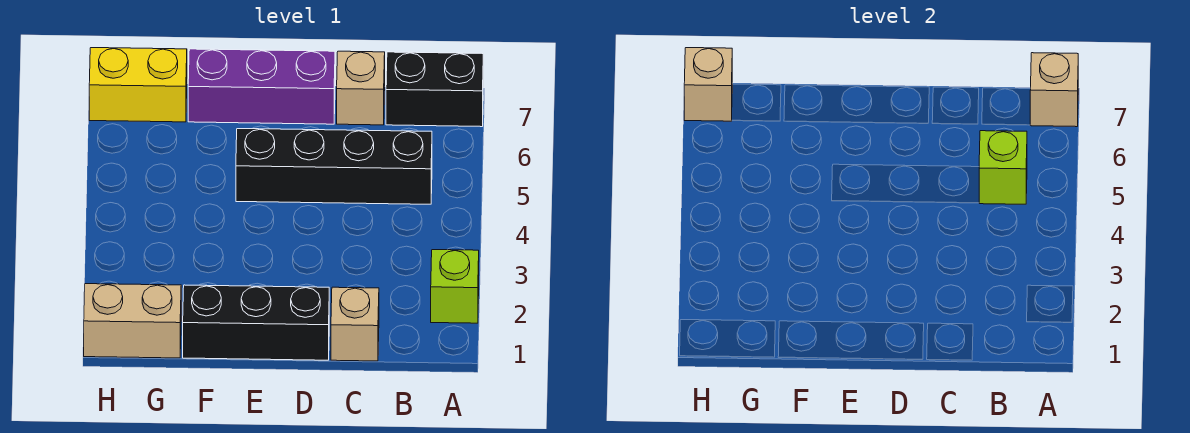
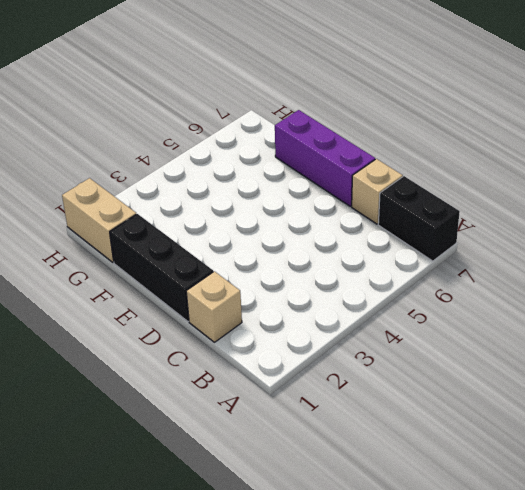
none -> lime brick A2 level 1
none -> black brick B5:E5 level 1
none -> yellow brick G7:H7 level 1

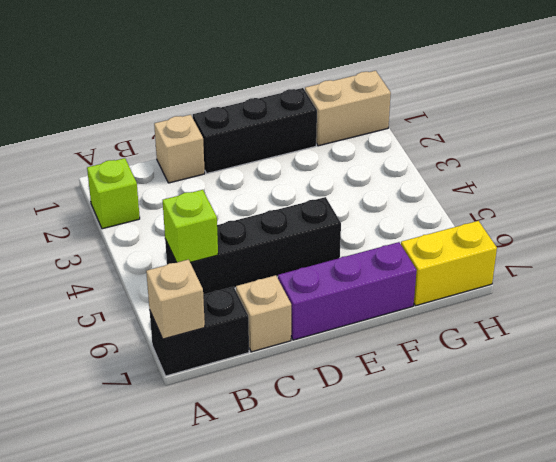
none -> tan brick H7 level 2

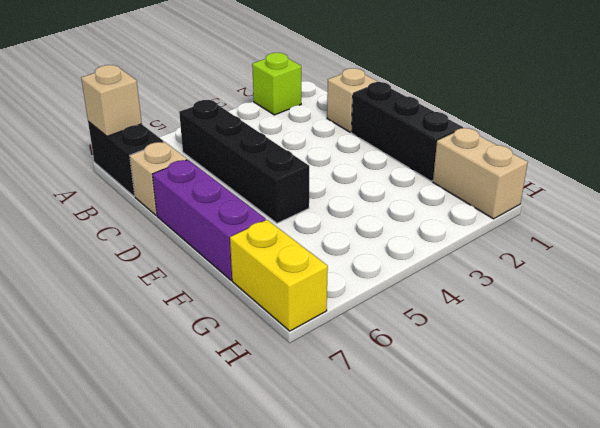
none -> lime brick B5 level 2
none -> tan brick H7 level 2

